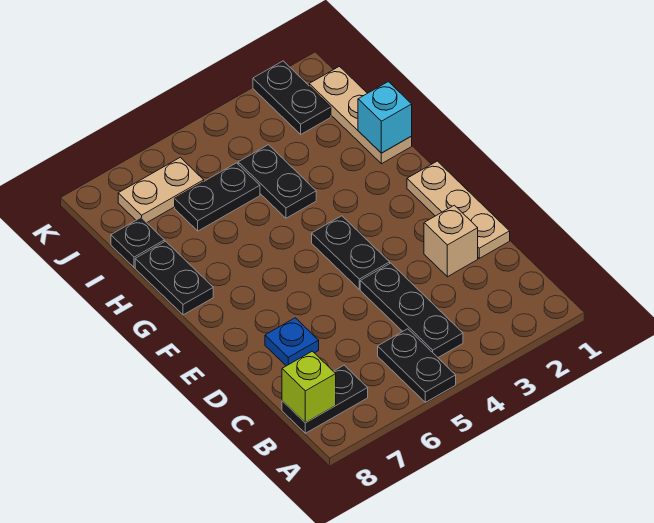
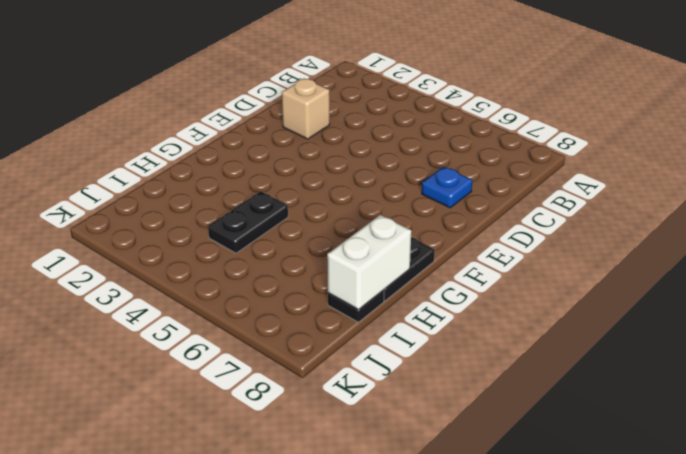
white brick H8:I8 level 2 -> none
none -> black plate A5:B5 level 1
none -> black plate B4:D4 level 1
none -> black plate B7:B8 level 1

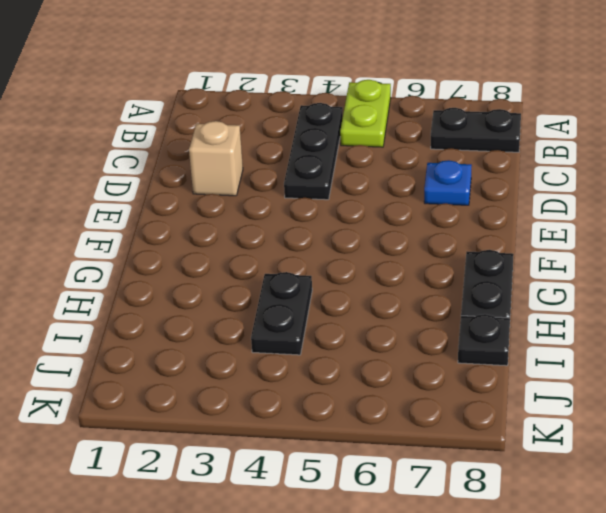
lime plate A5:B5 level 1 -> black plate A5:B5 level 1
none -> tan plate D1:F1 level 1
none -> black plate E4:F4 level 1
none -> tan plate H1:J1 level 1

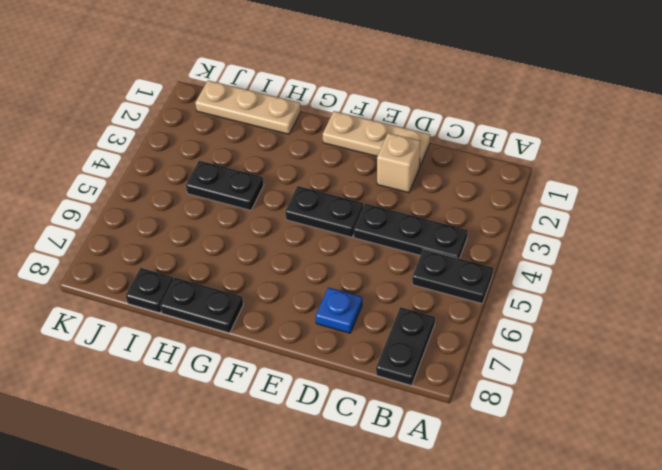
none -> black plate I5:I6 level 1
none -> black plate J2:K2 level 1
none -> tan plate J6:J7 level 1

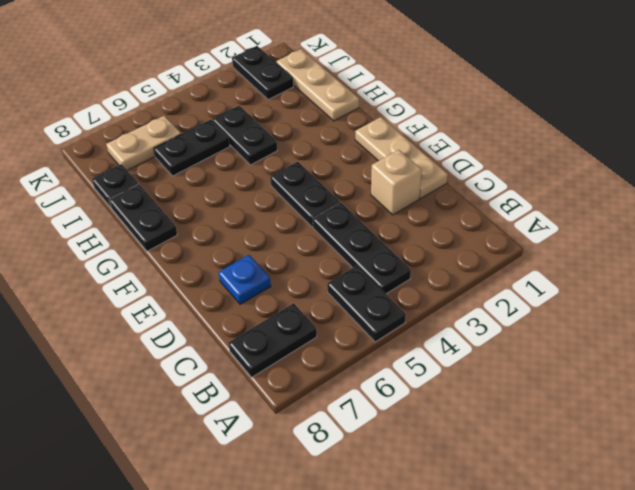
none -> lime brick B8 level 2
none -> cyan brick H1 level 2

